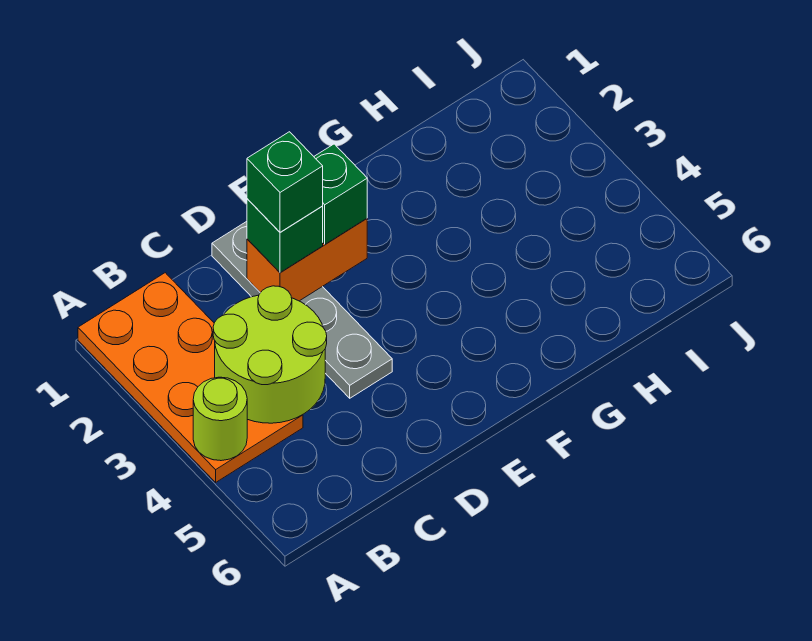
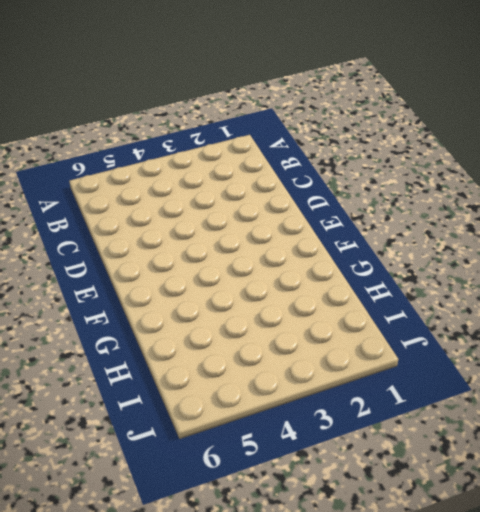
none -> orange plate A1:B4 level 1
none -> grey plate D1:D4 level 1

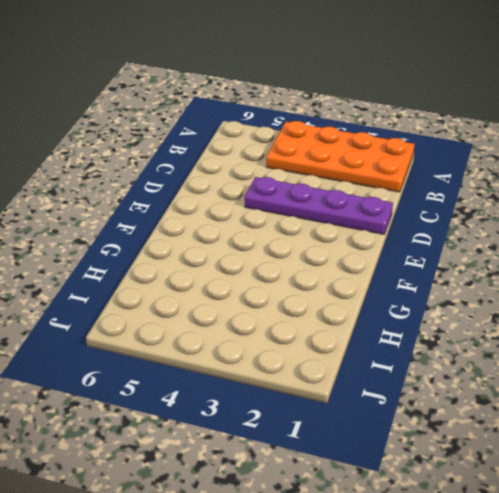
purple plate D1:D4 level 1 -> grey plate D1:D4 level 1
none -> lime round brick A4 level 2
none -> lime round brick B3:C4 level 2

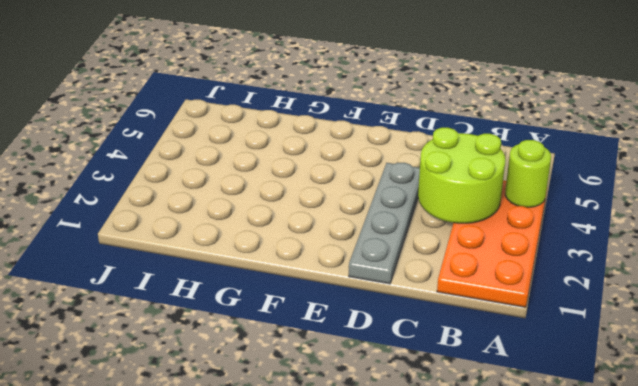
none -> orange brick D2:E2 level 2
none -> green brick D2 level 3

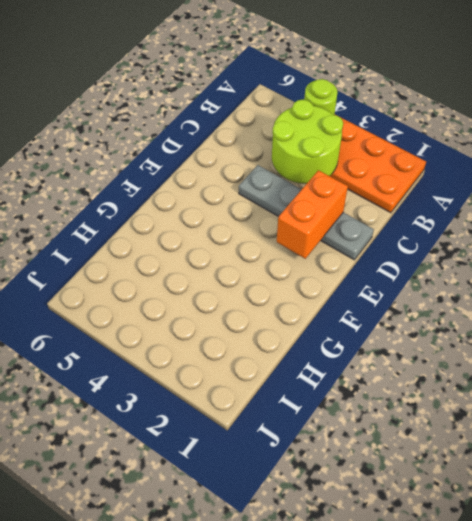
none -> green brick D2 level 3
none -> green brick E2 level 3

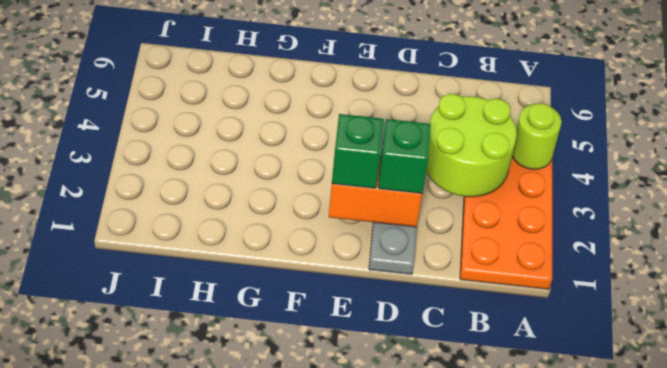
none -> green brick D2 level 4

